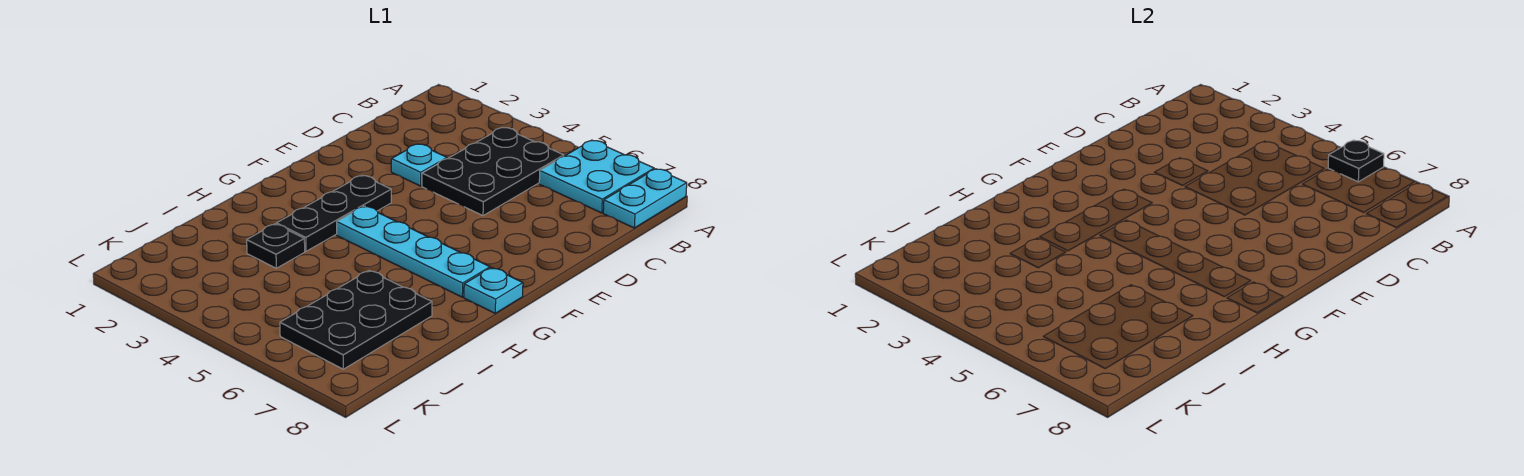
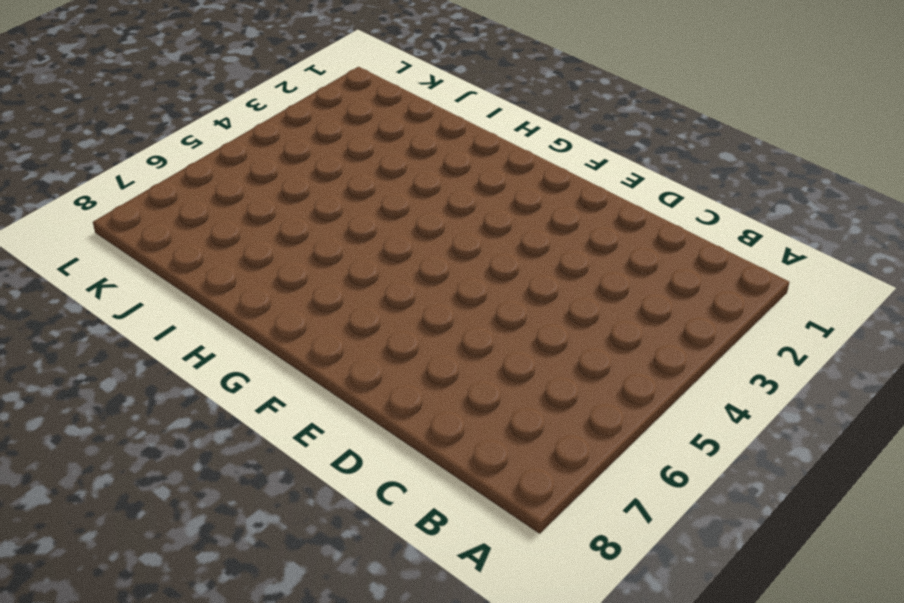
none -> cyan plate A6:B7 level 1
none -> cyan plate A8:B8 level 1

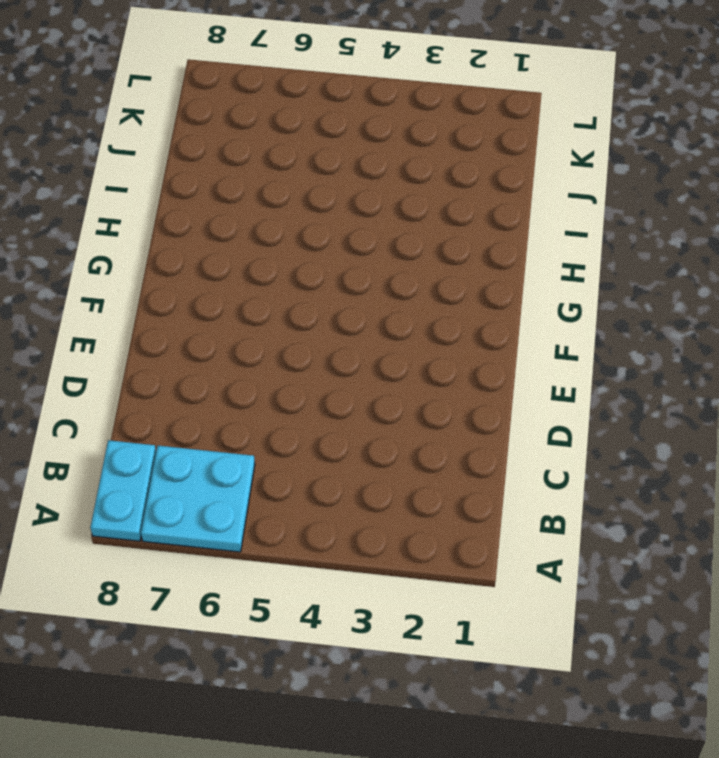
none -> black plate B4:D5 level 1
none -> cyan plate D3 level 1

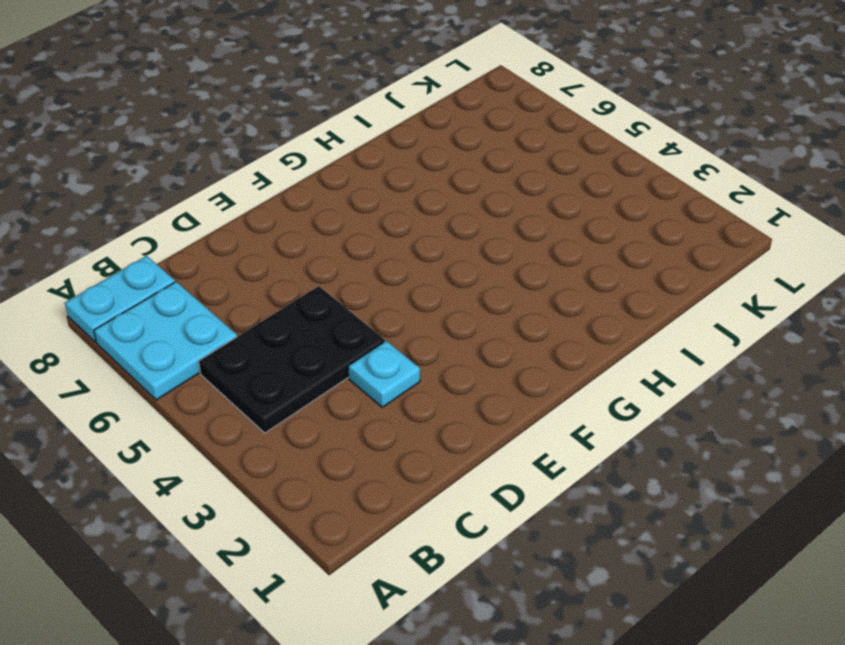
none -> black plate F3:H3 level 1
none -> cyan plate G4:G7 level 1

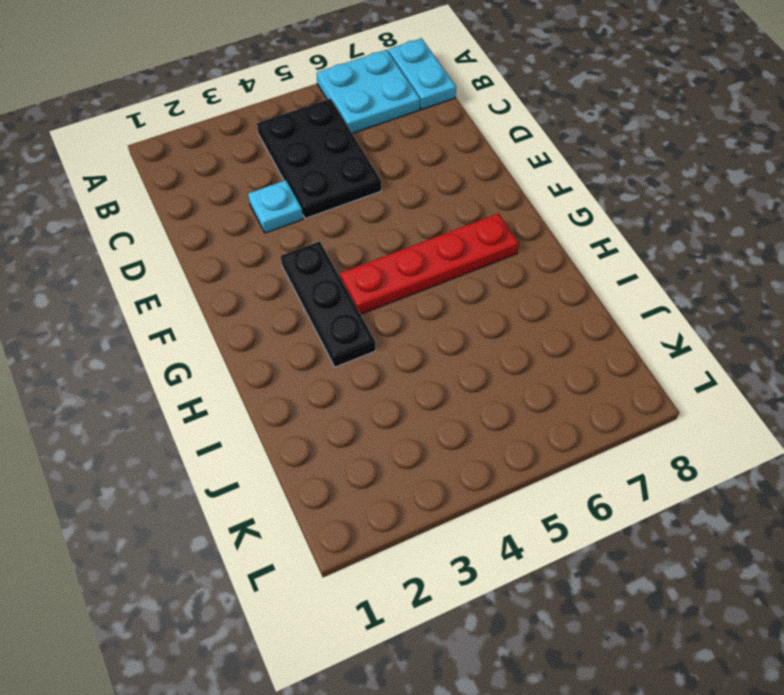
red plate G4:G7 level 1 -> cyan plate G4:G7 level 1
none -> cyan plate G8 level 1
none -> black plate I3 level 1

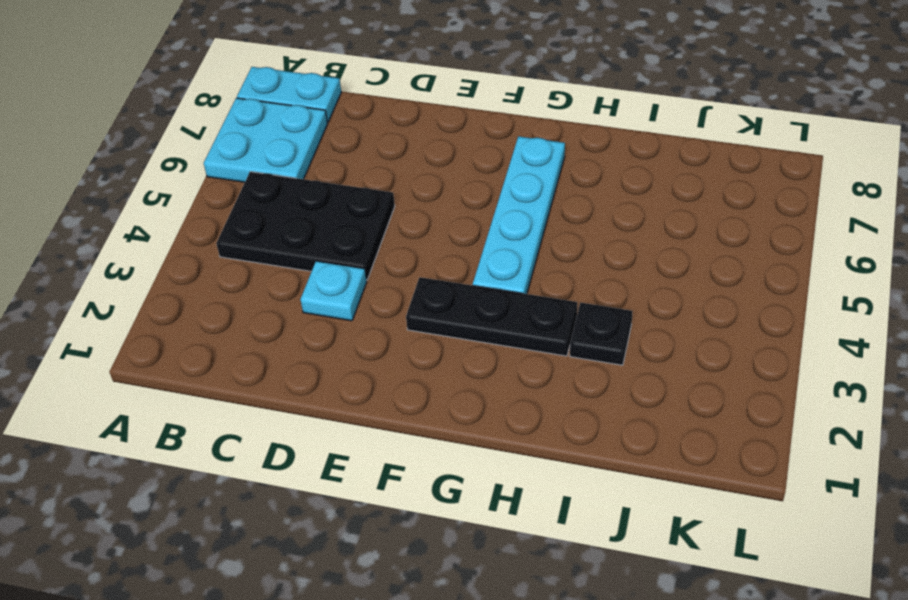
none -> cyan plate G8 level 1
none -> black plate I6:K7 level 1

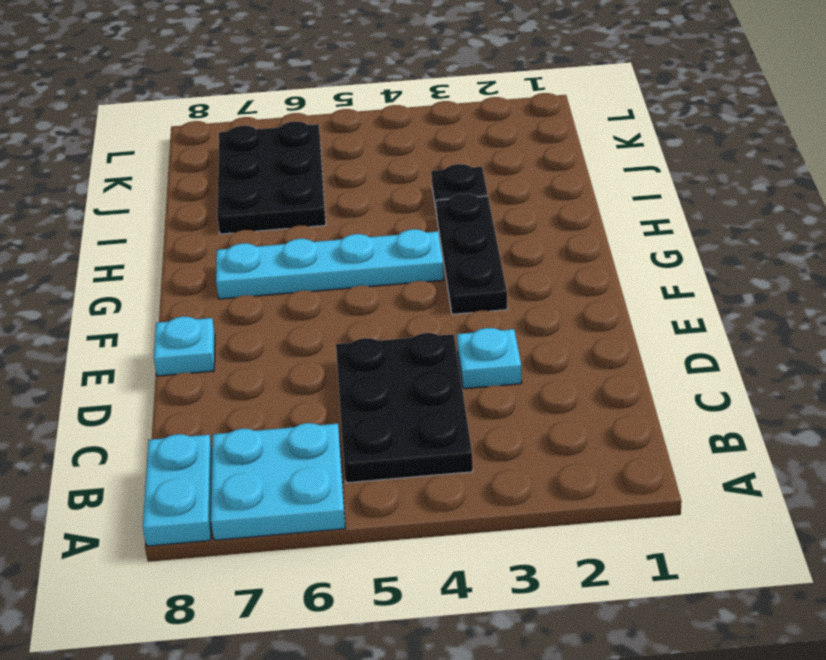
cyan plate E8 level 1 -> cyan plate G8 level 1
none -> black plate A6 level 2

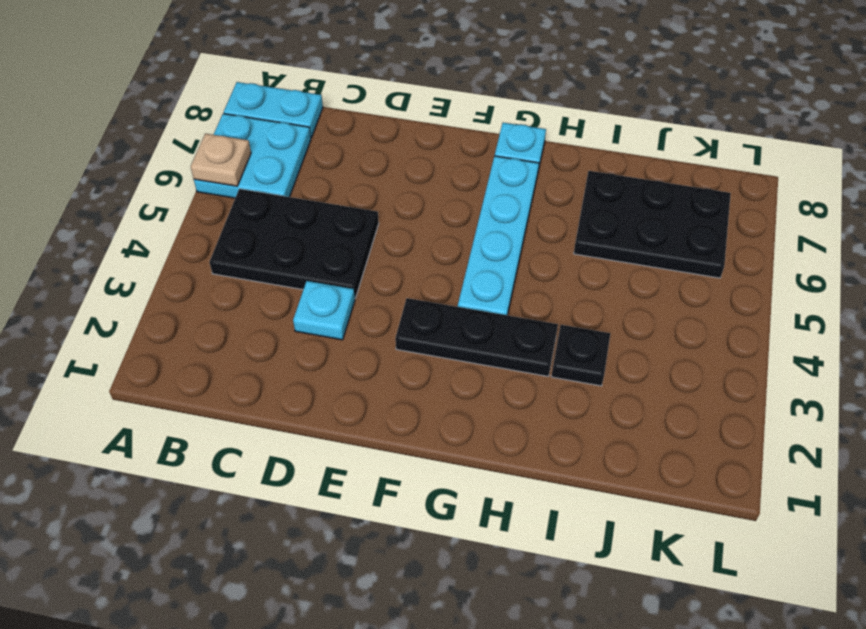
tan plate A6 level 2 -> black plate A6 level 2

